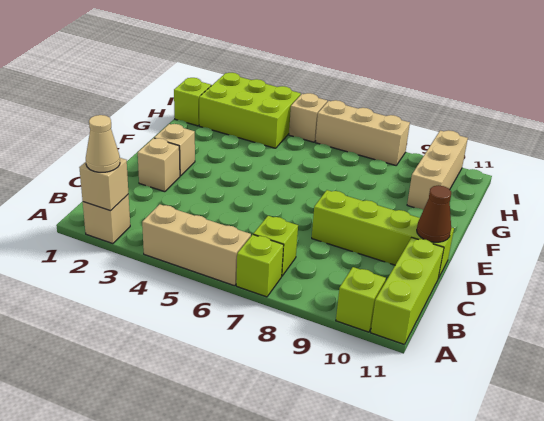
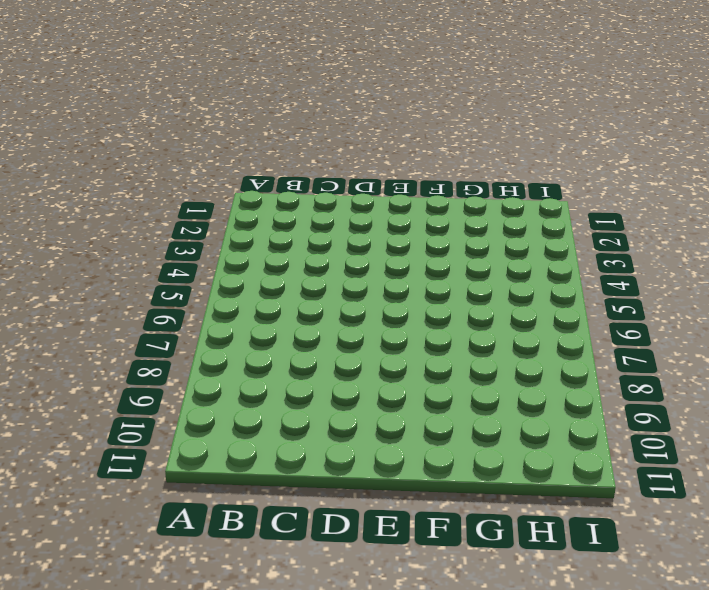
none -> tan brick A2 level 1
none -> tan brick A4:A6 level 1
none -> lime brick A7 level 1

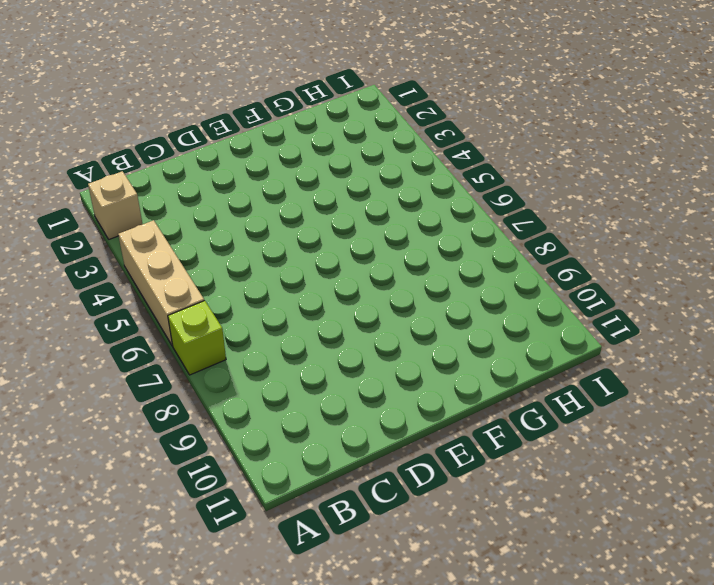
none -> lime brick A10 level 1
none -> lime brick A11:C11 level 1
none -> lime brick B7 level 1

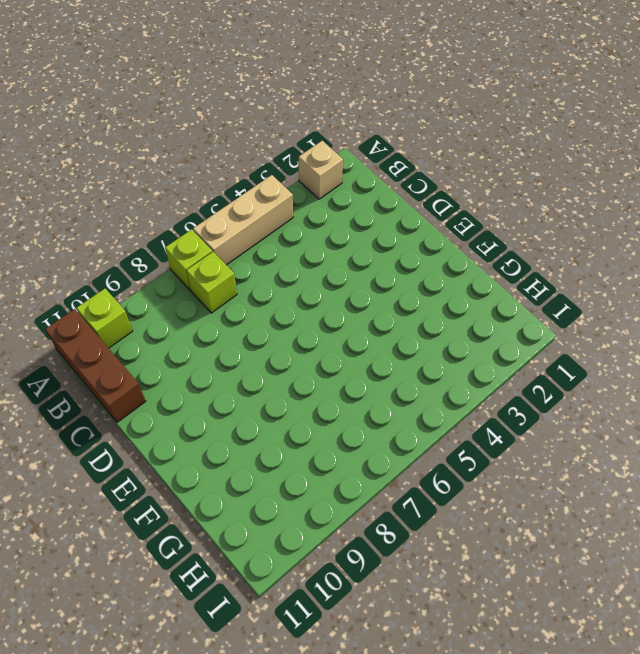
brown brick A11:C11 level 1 -> lime brick A11:C11 level 1
none -> tan brick D2 level 1
none -> lime brick D8:D11 level 1
none -> tan brick E2 level 1

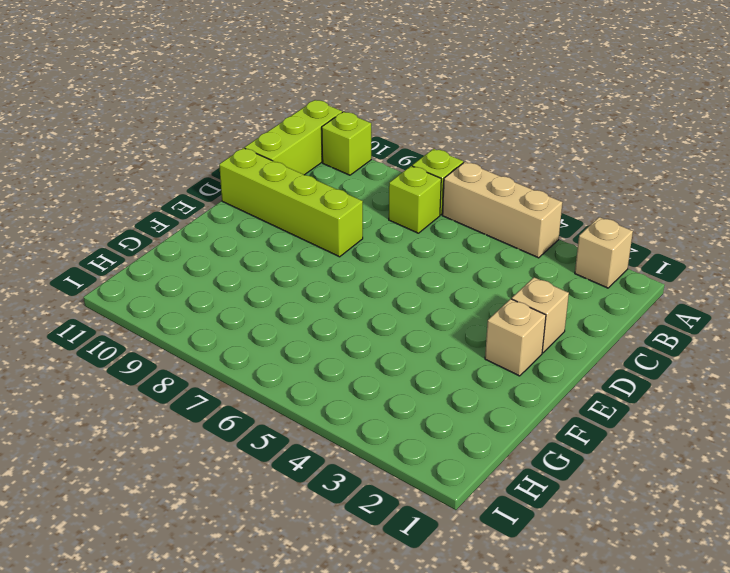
none -> tan brick G10:I10 level 1
none -> lime brick H1 level 1
none -> lime brick H2:I4 level 1

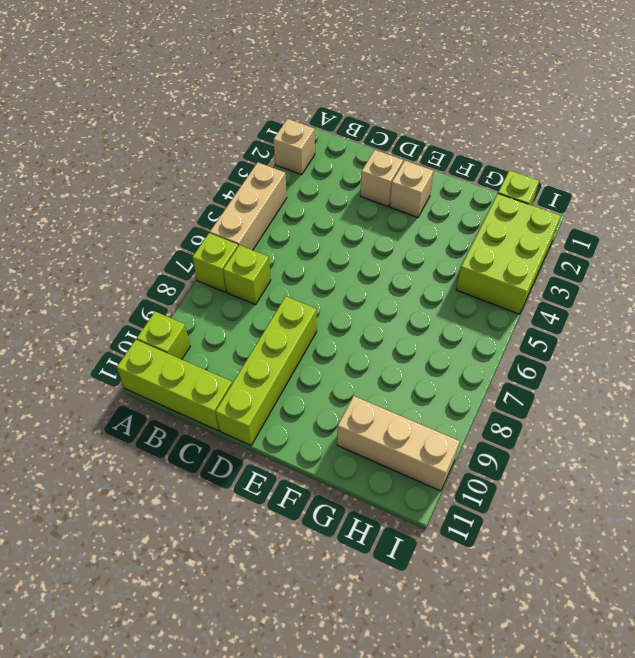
none -> tan brick I5 level 1
none -> tan brick I6:I8 level 1
none -> tan brick A2 level 2

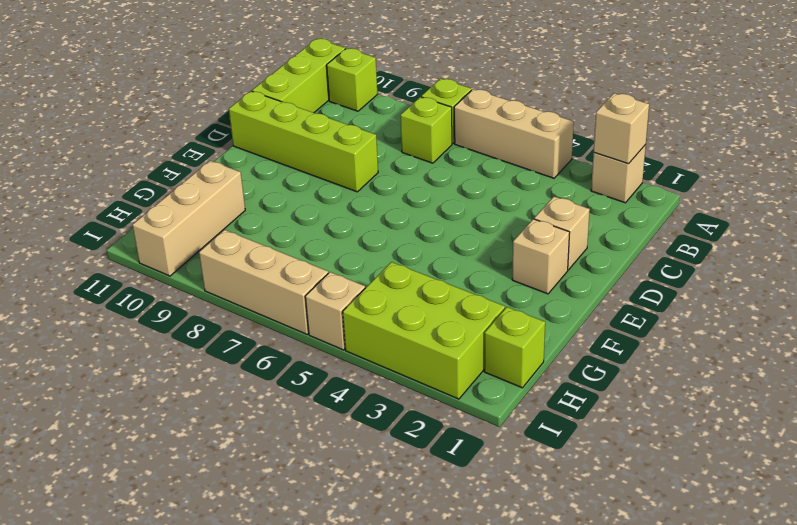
none -> brown cone D11 level 2
none -> tan cone A2 level 3

